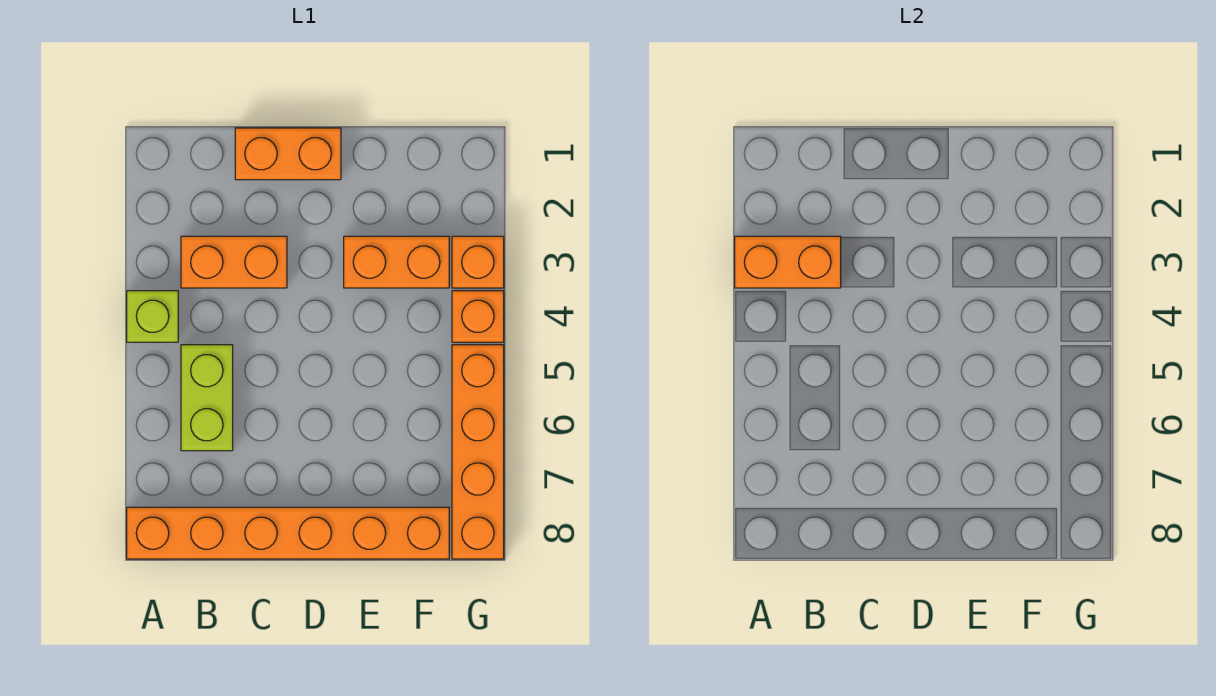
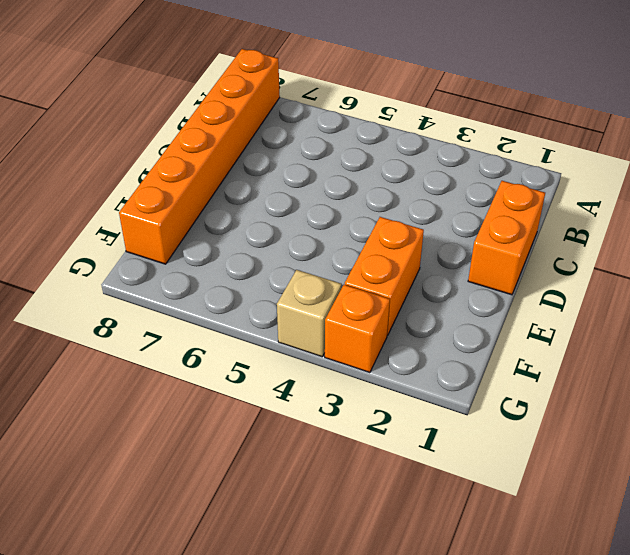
tan brick G4 level 1 -> orange brick G4 level 1
none -> lime brick A4 level 1
none -> orange brick B3:C3 level 1

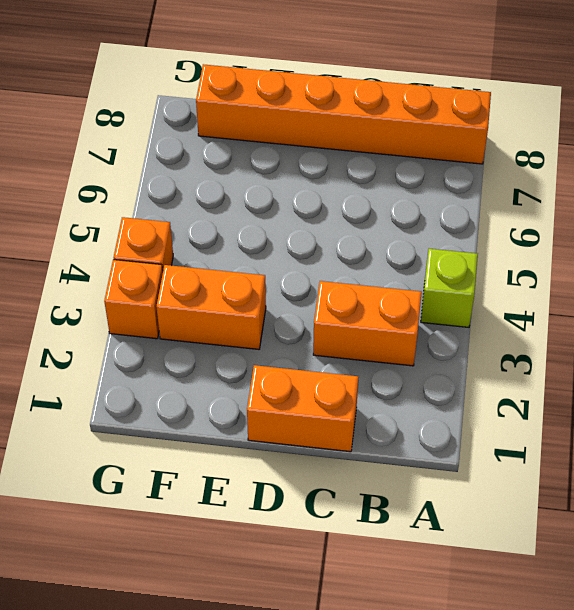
none -> lime brick B5:B6 level 1
none -> orange brick G5:G8 level 1

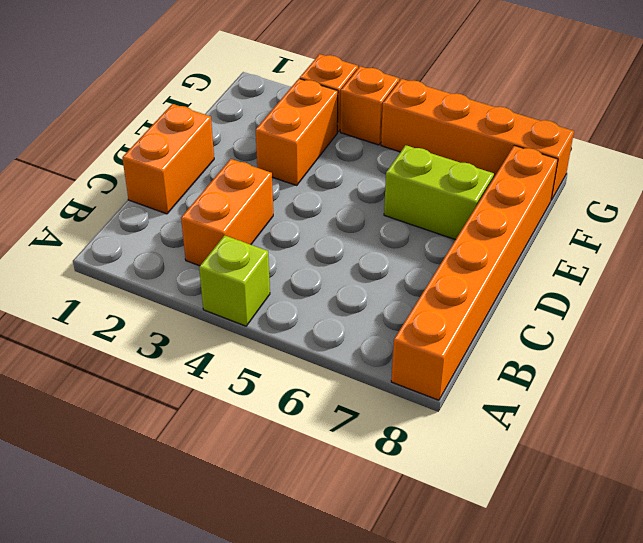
lime brick E6:E7 level 1 -> lime brick B5:B6 level 1
none -> orange brick A3:B3 level 2

